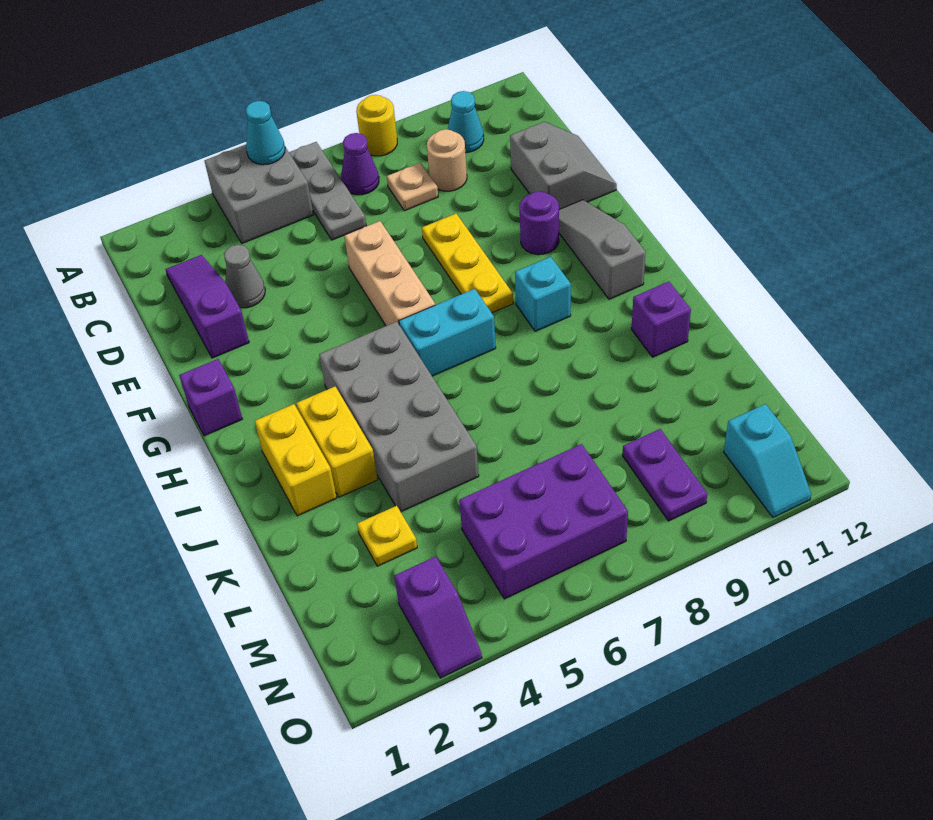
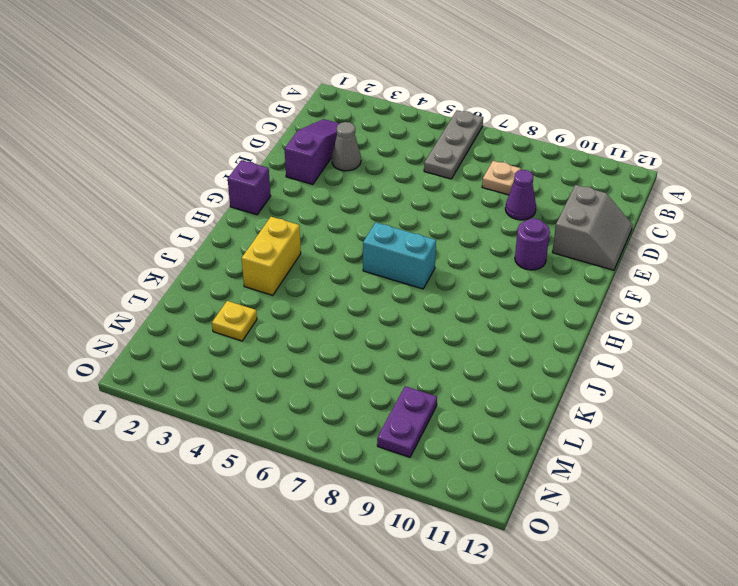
purple cone D9 level 1 -> purple cone B7 level 1
none -> grey brick A4:B5 level 1
none -> yellow round brick A8 level 1
none -> cyan cone B10 level 1

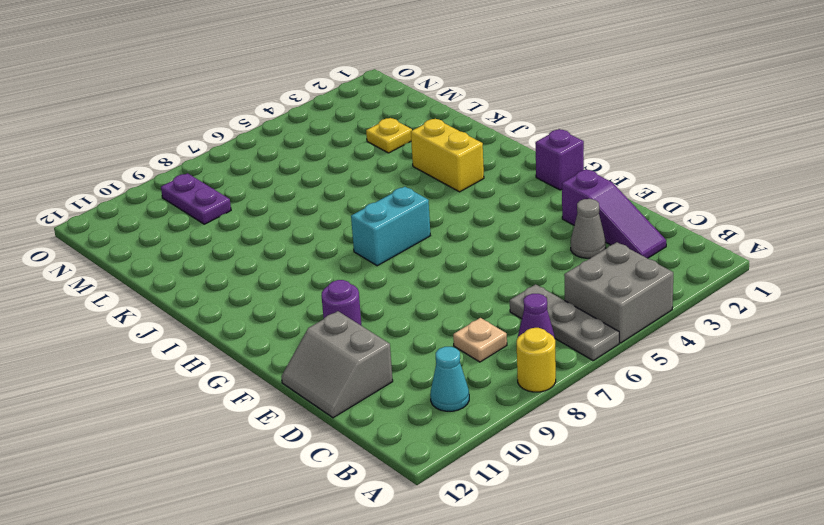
none -> tan round brick C9 level 1
none -> tan brick E6:G6 level 1
none -> yellow plate E8:G8 level 1

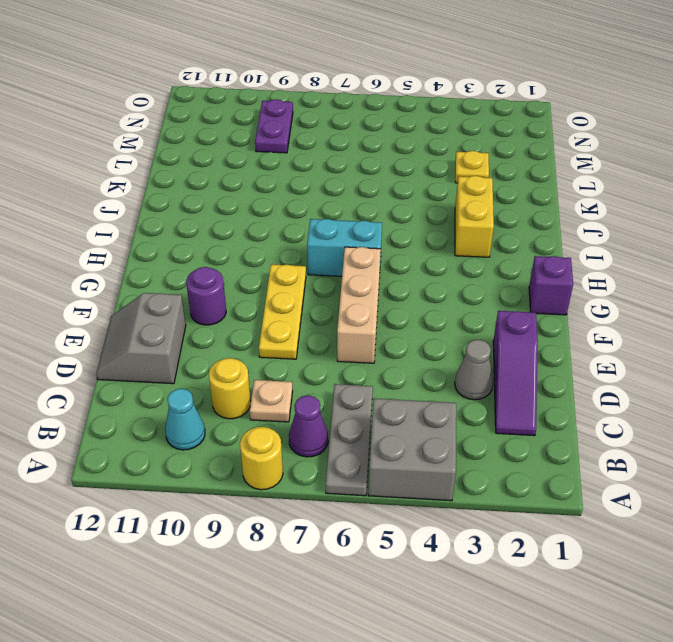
yellow round brick C9 level 1 -> tan round brick C9 level 1
none -> grey slope F11:H11 level 1 top H
none -> grey brick H4:K5 level 1
none -> cyan brick H9 level 1

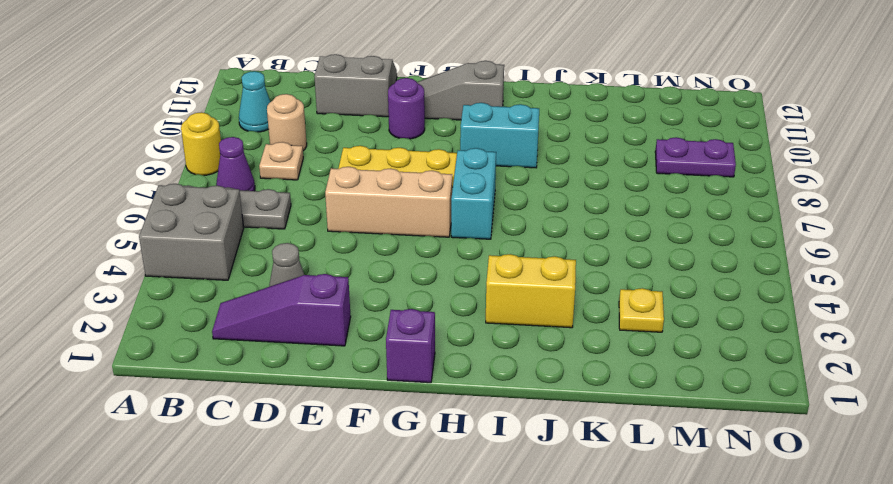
cyan brick H9:I9 level 1 -> cyan brick H9 level 1
none -> grey brick H4:K5 level 1
none -> yellow brick I2:J2 level 1
none -> purple brick J11 level 1

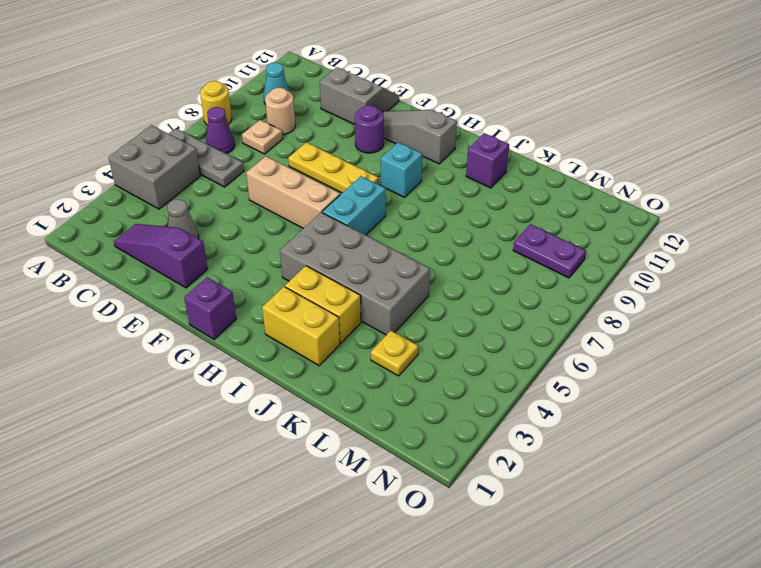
none -> purple brick M5:N7 level 1
none -> purple slope N3:O3 level 1 top N
none -> cyan slope N11:O11 level 1 top N

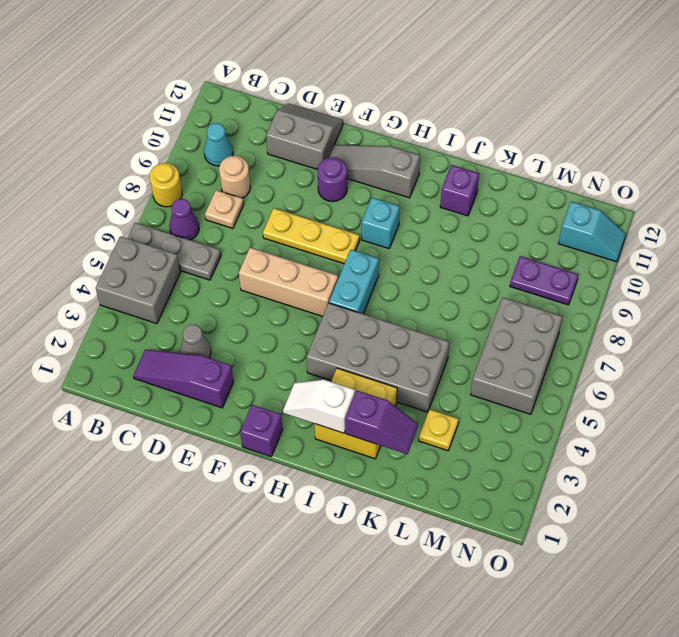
white slope H2:I2 level 2 top I -> none
purple slope J2:K2 level 2 top J -> purple slope N3:O3 level 1 top N
grey brick M5:N7 level 1 -> purple brick M5:N7 level 1
none -> cyan cone A5 level 2

